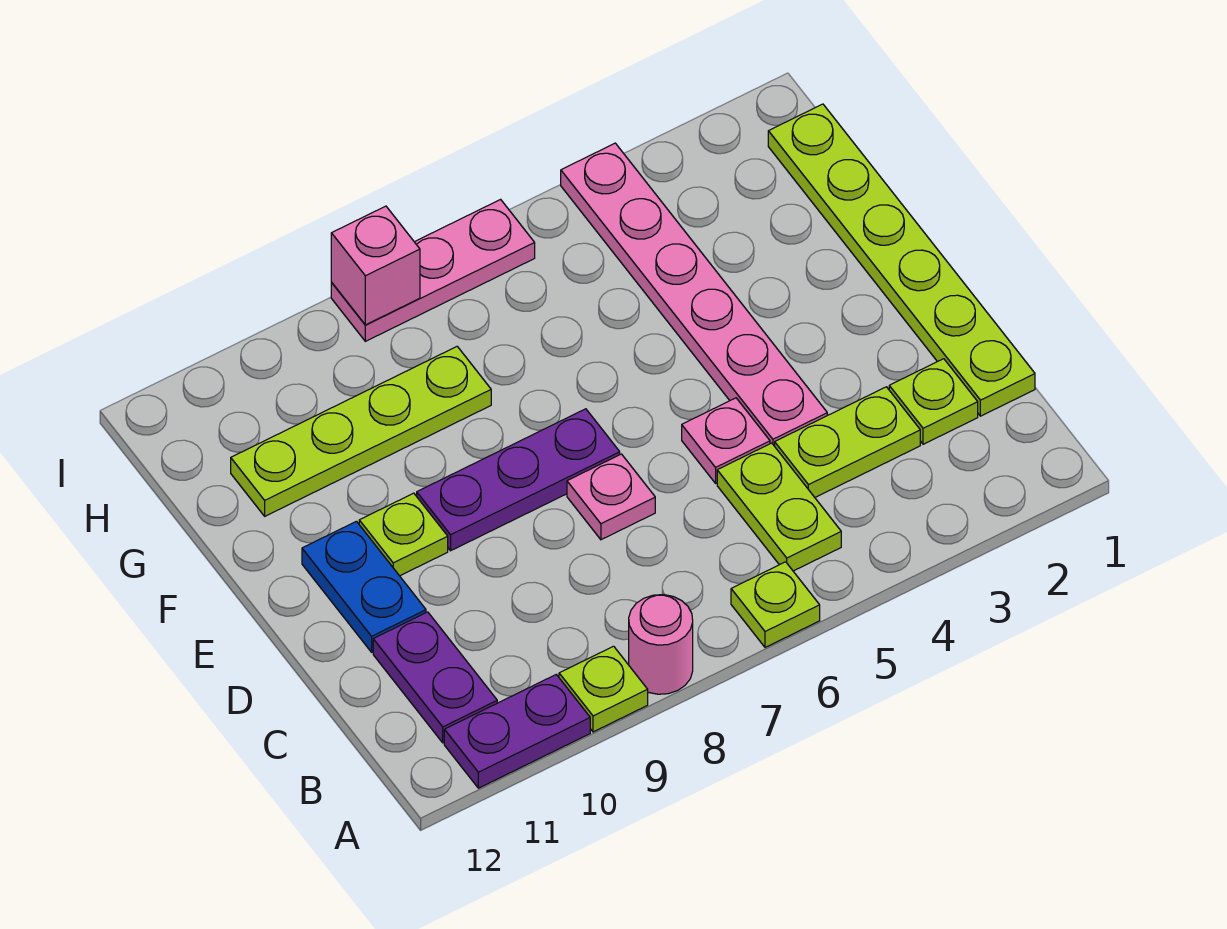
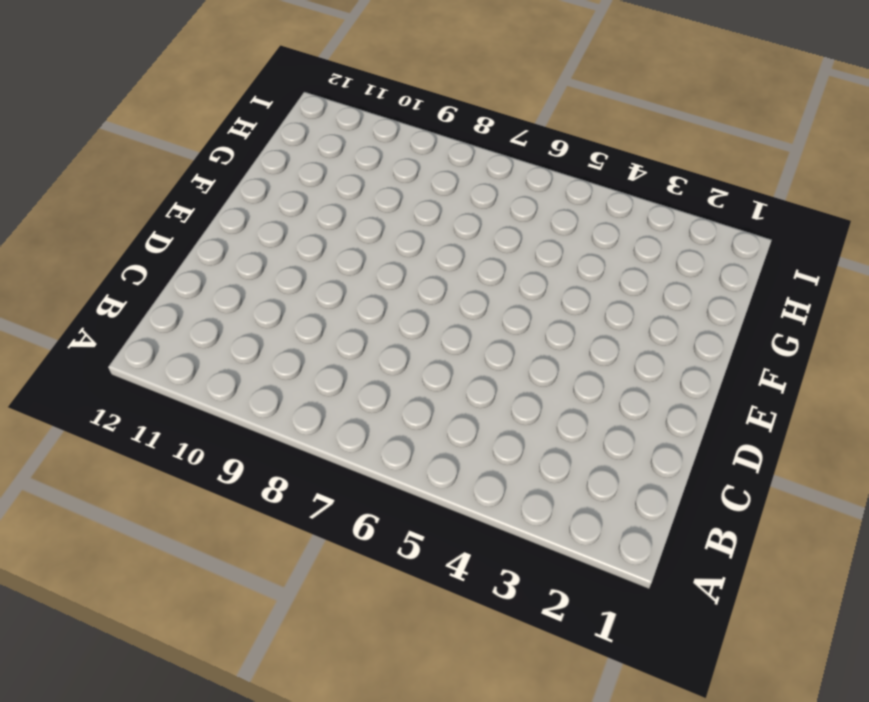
none -> lime plate A6 level 1
none -> pink round brick A8 level 1
none -> lime plate A9 level 1

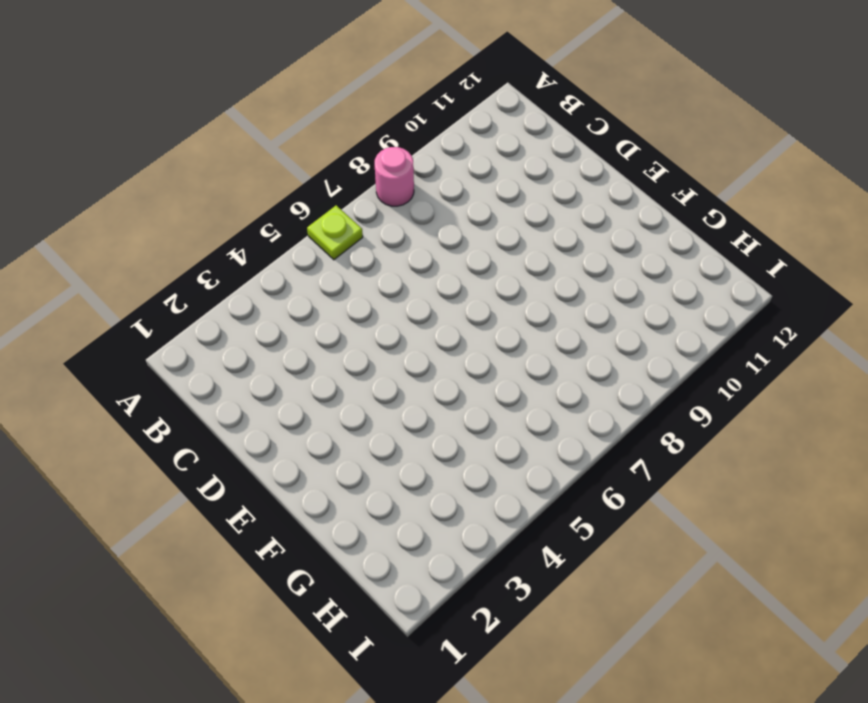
none -> lime plate A9 level 1
none -> purple plate A10:A11 level 1
none -> lime plate B5:C5 level 1

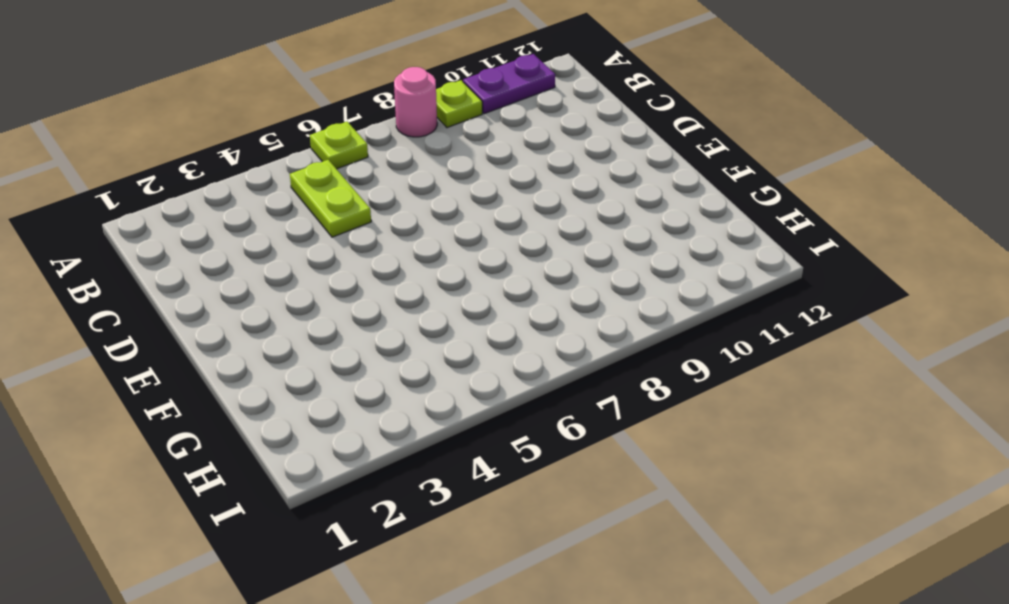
none -> purple plate B11:C11 level 1
none -> lime plate C1:H1 level 1
none -> lime plate C2 level 1

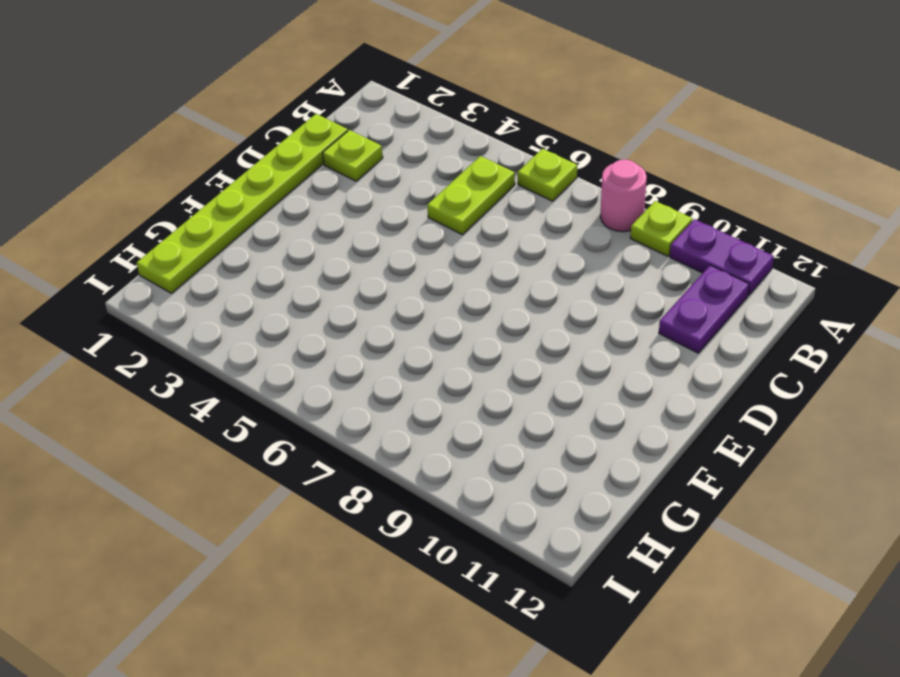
none -> lime plate C3:C4 level 1
none -> pink plate D4:I4 level 1
none -> pink plate D5 level 1

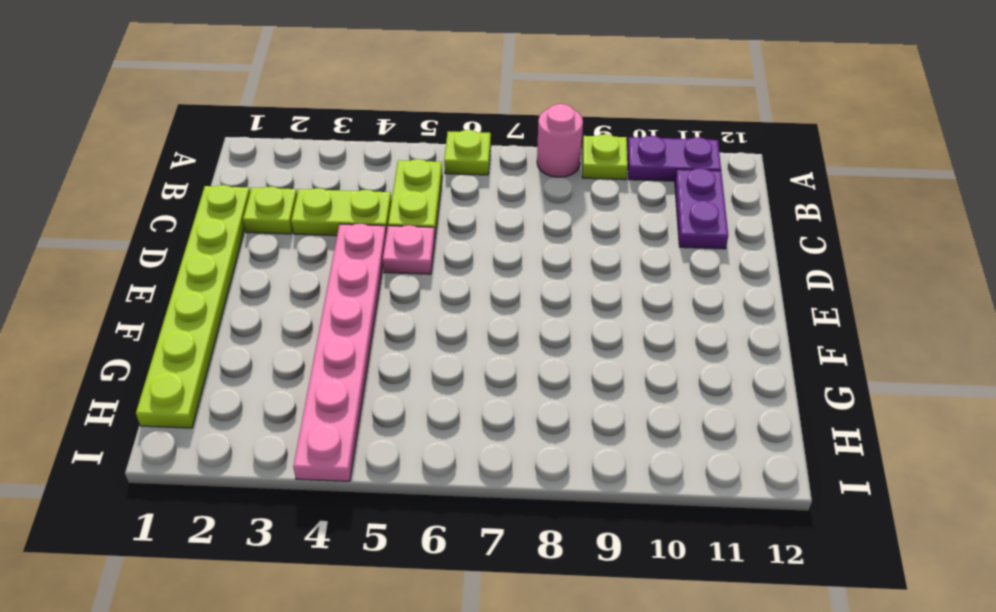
none -> pink plate D7 level 1
none -> blue plate D11:E11 level 1
none -> purple plate E7:E9 level 1

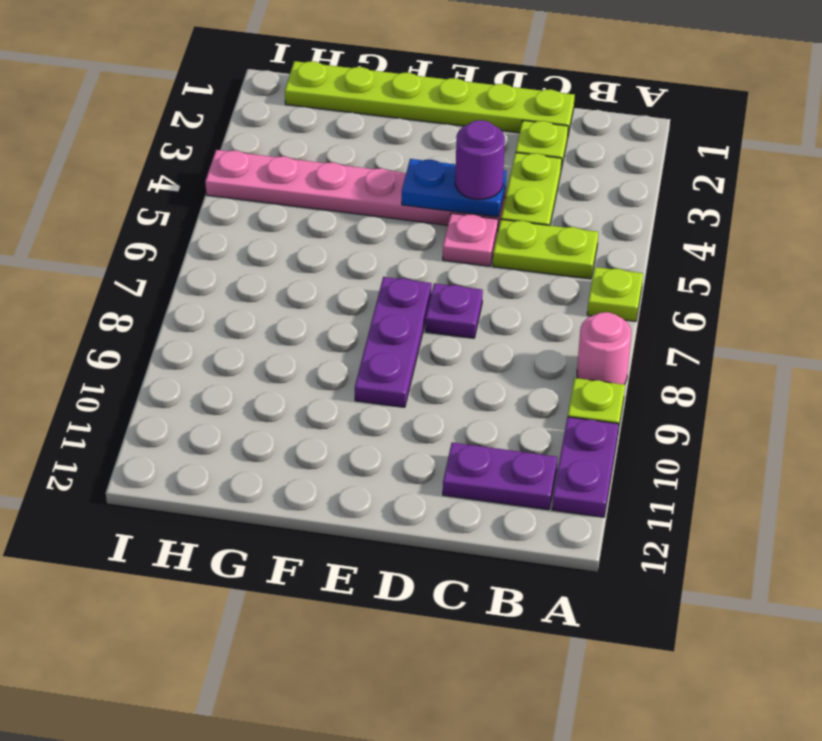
blue plate D4:E4 level 2 -> blue plate D11:E11 level 1
purple round brick D4 level 3 -> none
purple plate D7 level 1 -> pink plate D7 level 1
none -> lime plate E10 level 1
none -> lime plate G8:G11 level 1
none -> pink plate I6:I8 level 1

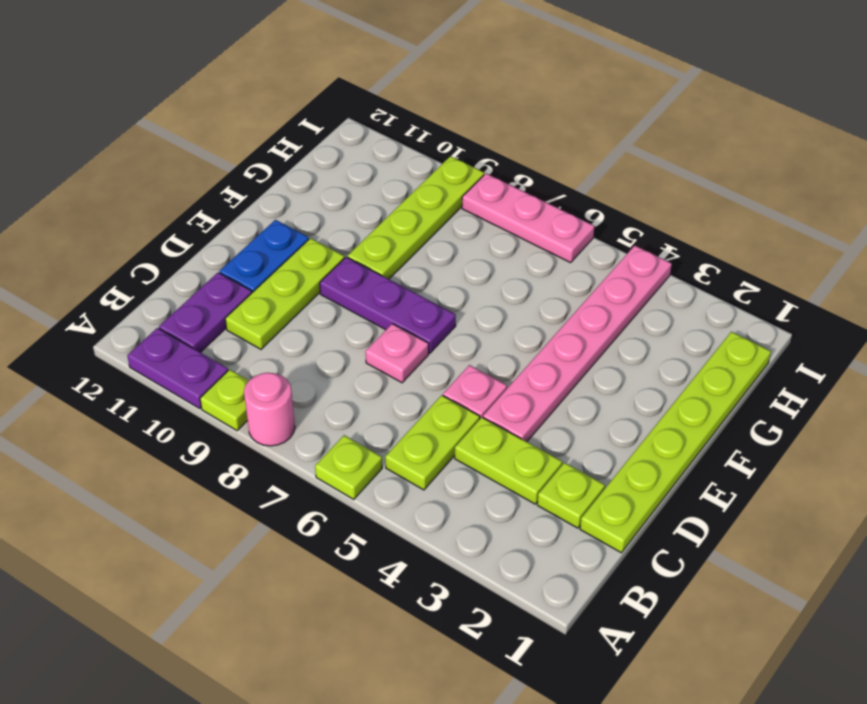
lime plate C10:E10 level 1 -> lime plate E10 level 1
lime plate F9:I9 level 1 -> lime plate G8:G11 level 1
none -> pink brick I8 level 2

